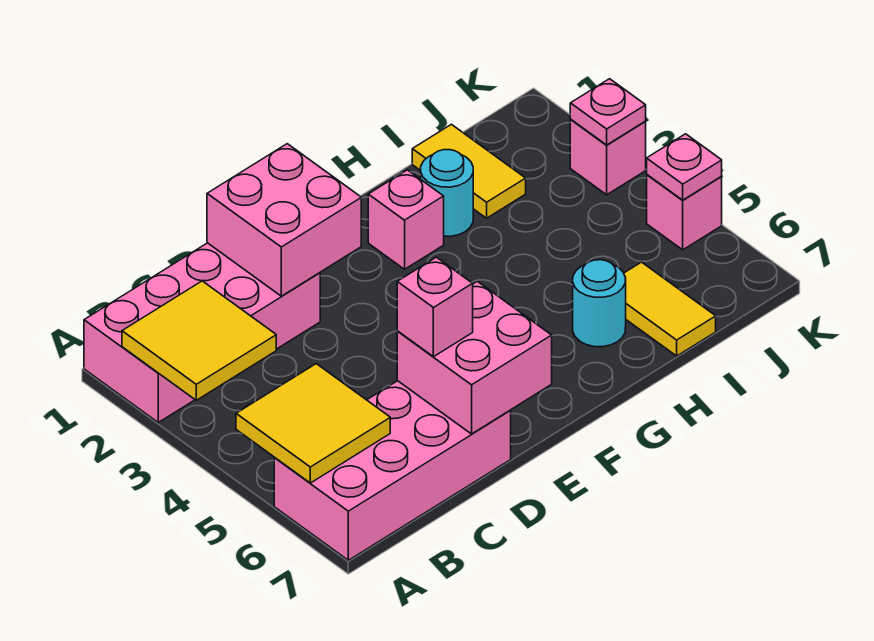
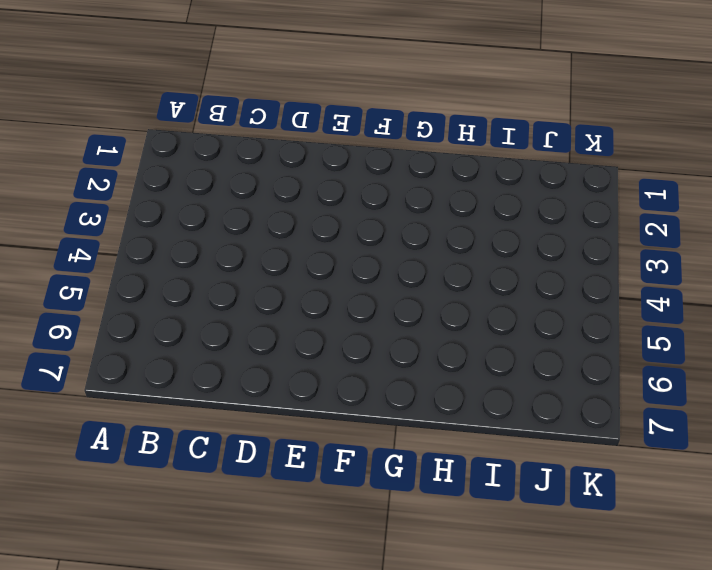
none -> pink brick A1:D2 level 1
none -> pink brick A6:D7 level 1
none -> pink brick G2 level 1

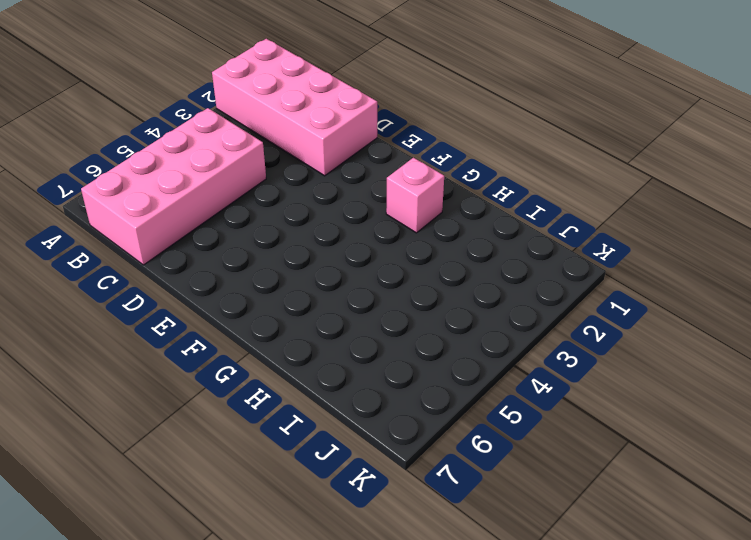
pink brick B4:C7 level 1 -> pink brick A6:D7 level 1
none -> cyan round brick H2 level 1
none -> cyan round brick H6 level 1
none -> yellow tile I1:I2 level 1

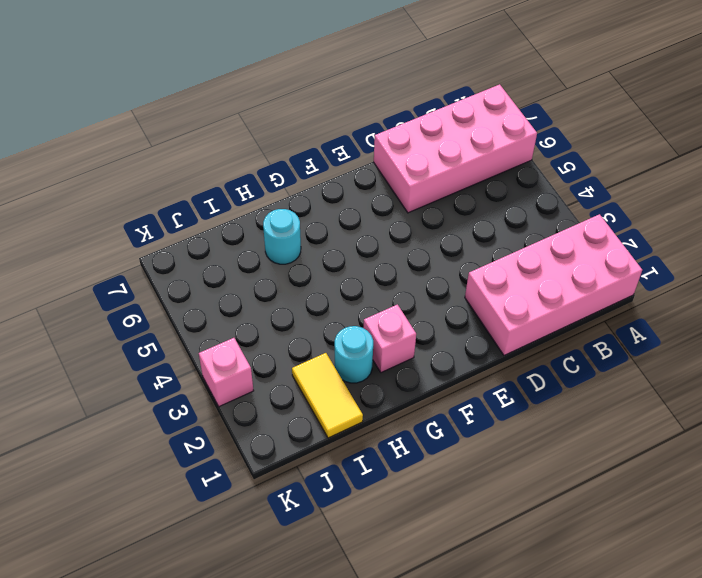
none -> yellow tile I6:I7 level 1
none -> pink brick K5 level 1
none -> yellow tile A2:B3 level 2

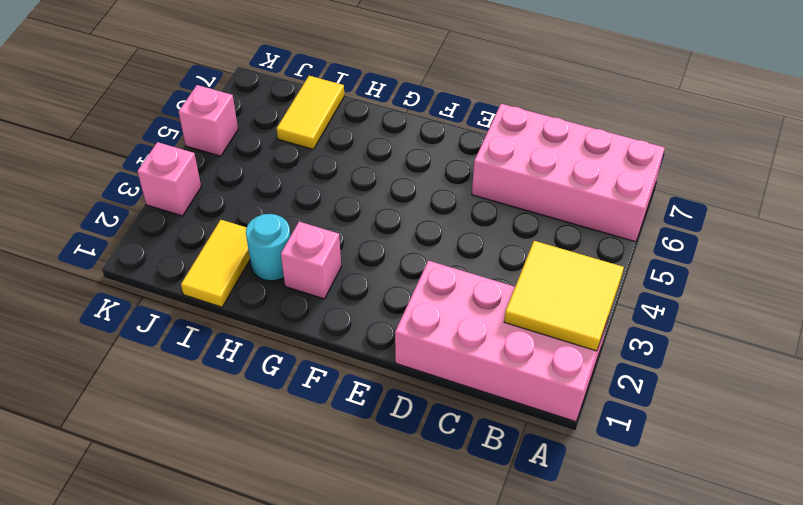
none -> cyan round brick H6 level 1
none -> yellow tile A5:B6 level 2
none -> pink brick D1:E2 level 2

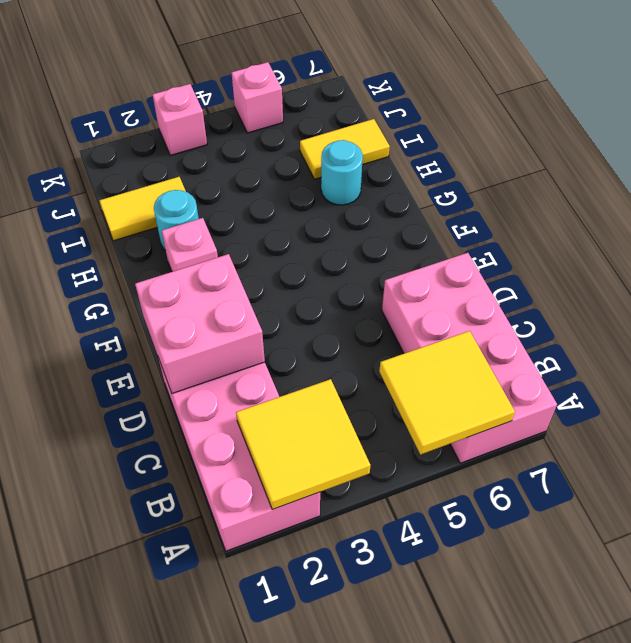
none -> pink brick D6:E7 level 2
none -> pink plate K3 level 2
none -> pink plate K5 level 2

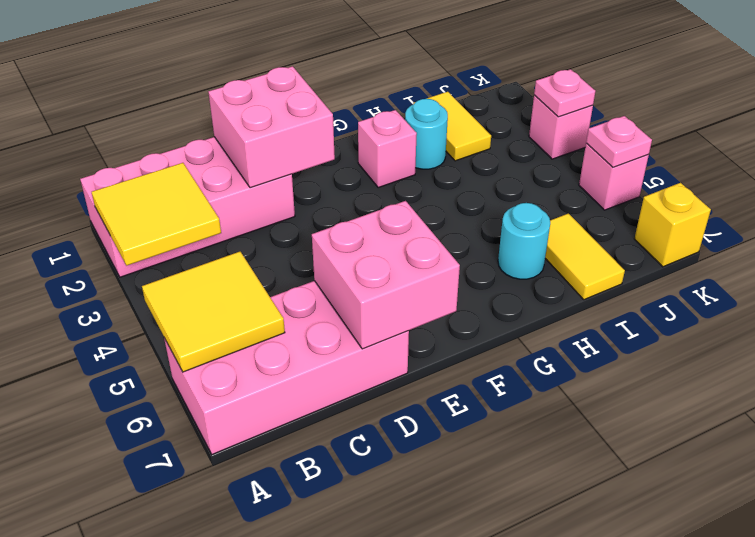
yellow brick K7 level 1 -> none
none -> pink brick D6 level 3

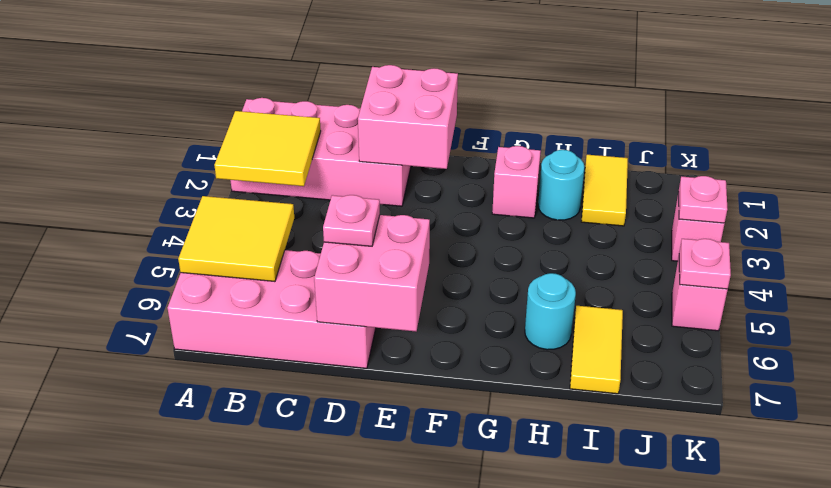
pink plate D6 level 3 -> pink brick D6 level 3

